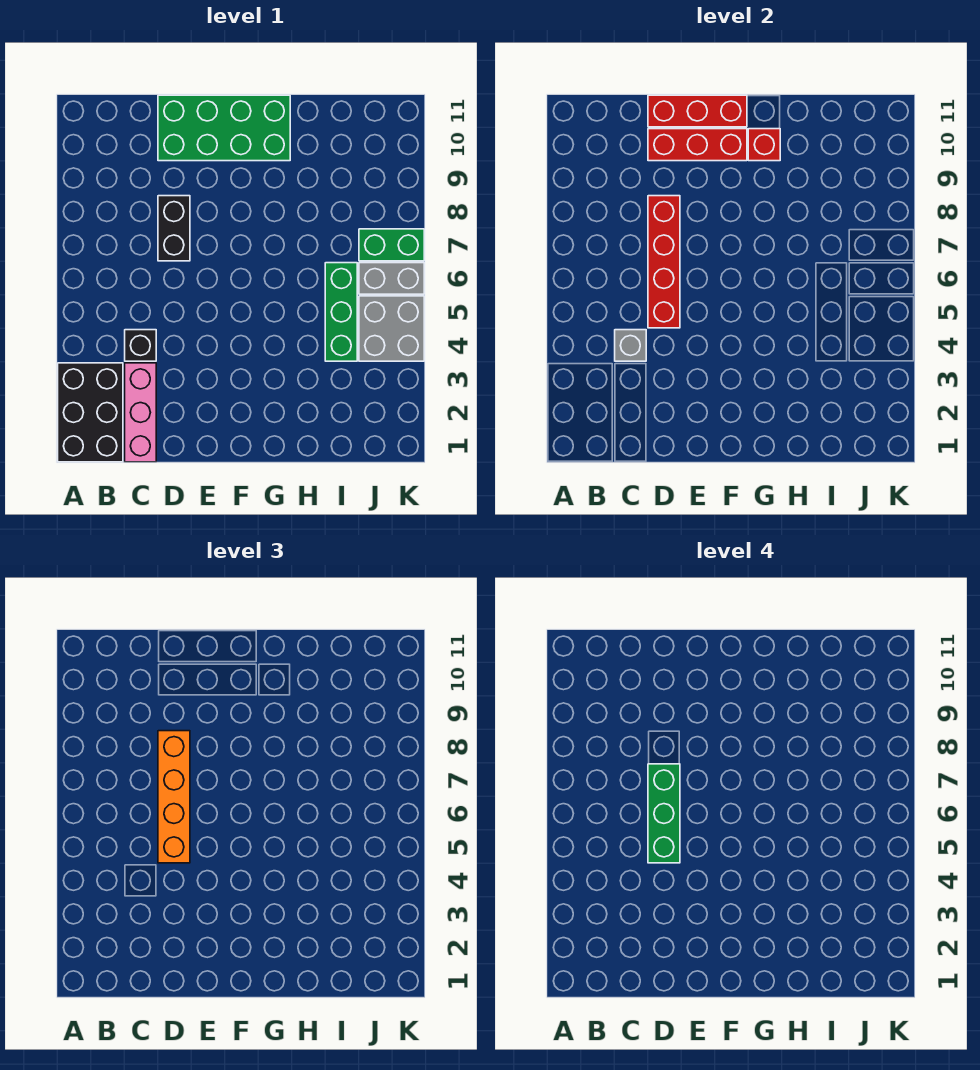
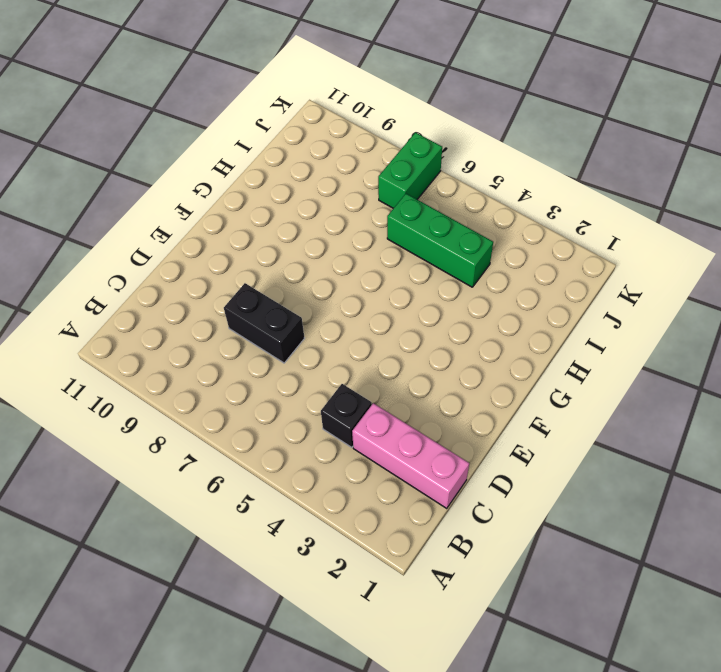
none -> black brick A1:B3 level 1
none -> green brick D10:G11 level 1
none -> grey brick J4:K5 level 1

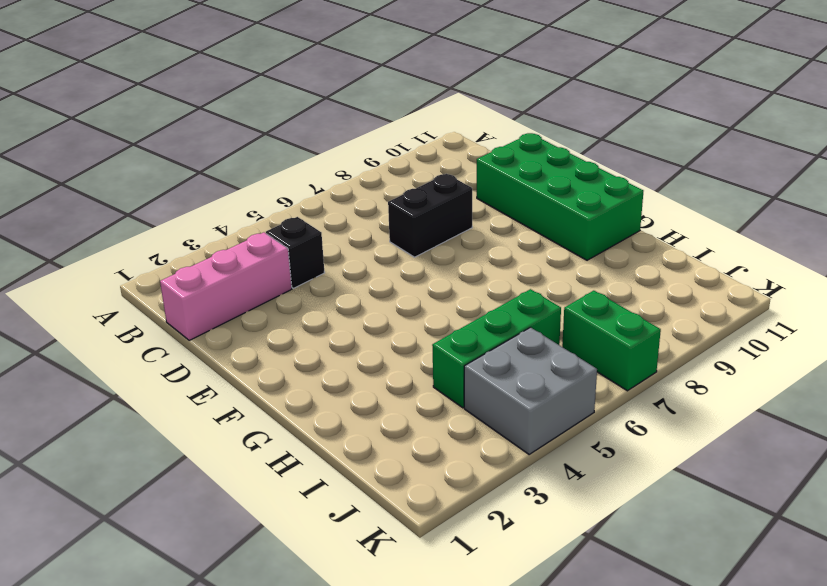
none -> black brick A1:B3 level 1
none -> grey brick J6:K6 level 1
none -> grey brick C4 level 2

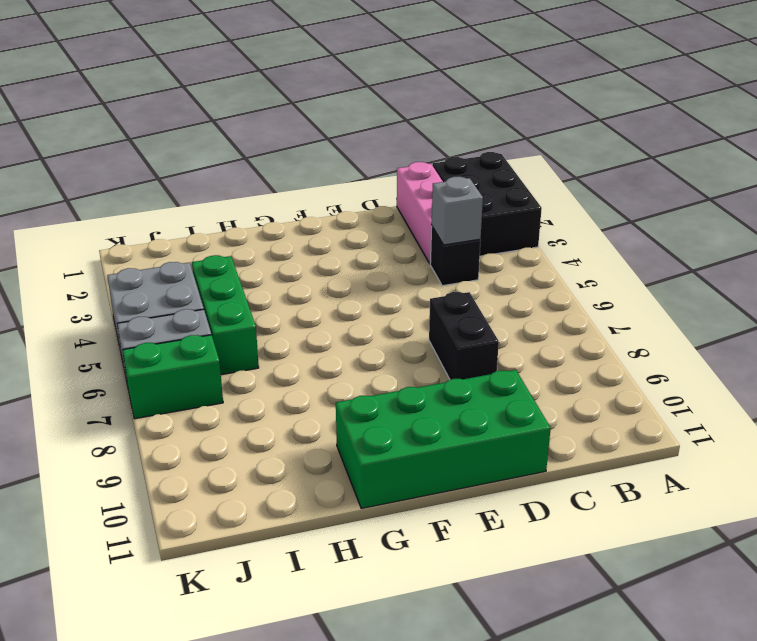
none -> red brick D5:D8 level 2
none -> red brick D10:F10 level 2
none -> red brick D11:F11 level 2

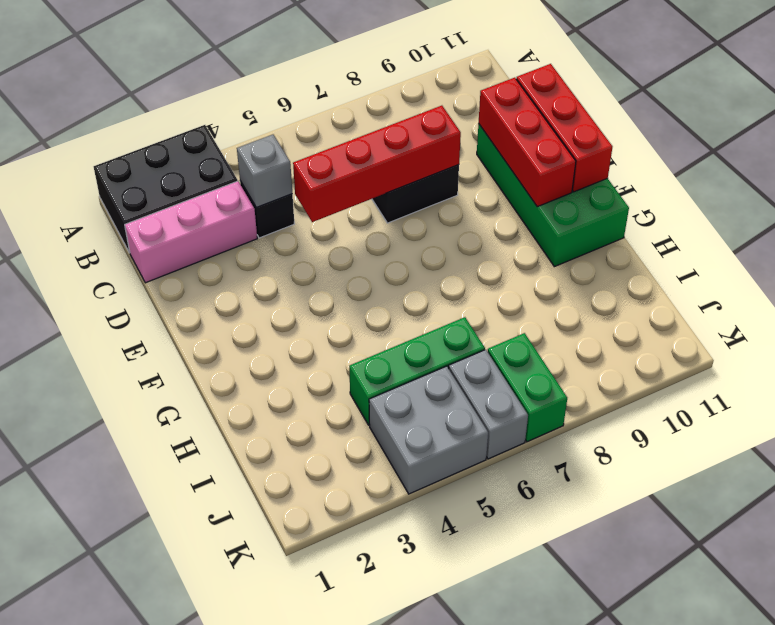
none -> red brick G10 level 2
none -> orange brick D5:D8 level 3
none -> green brick D5:D7 level 4

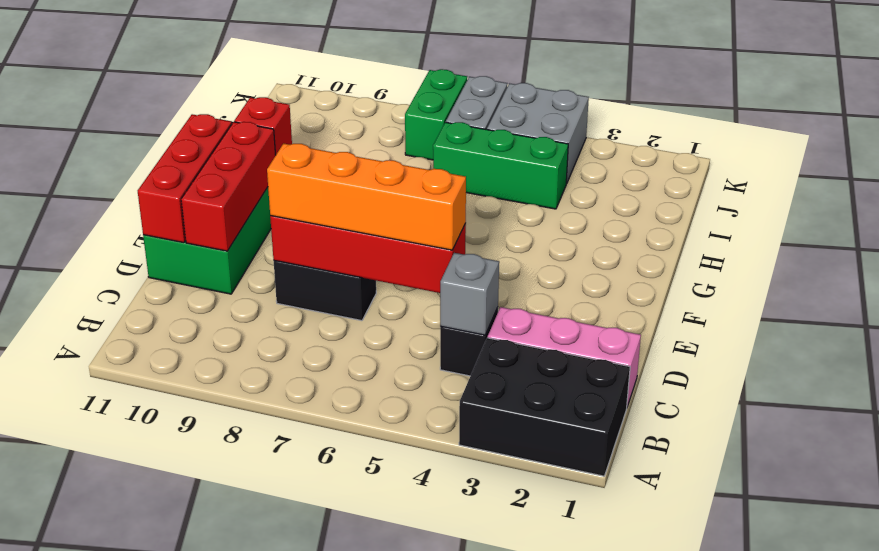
none -> green brick D5:D7 level 4

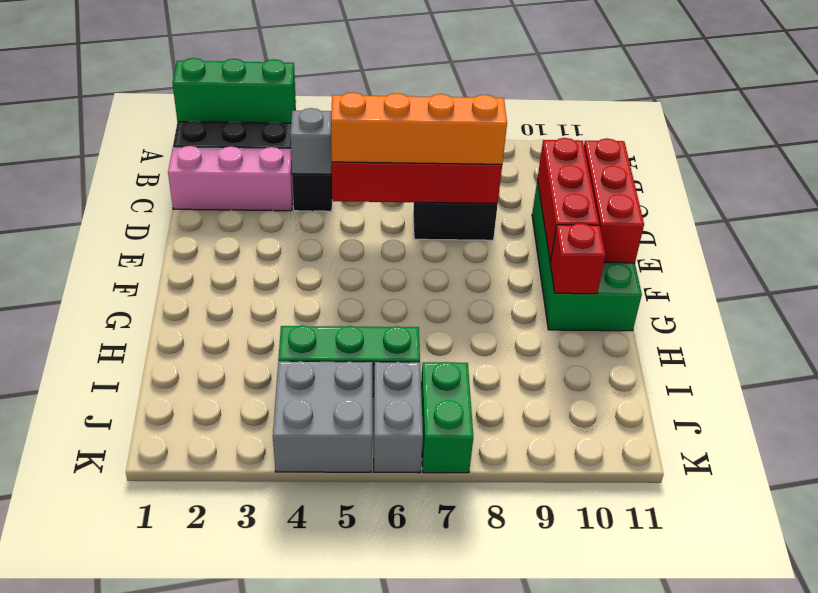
green brick A1:A3 level 2 -> green brick D5:D7 level 4

